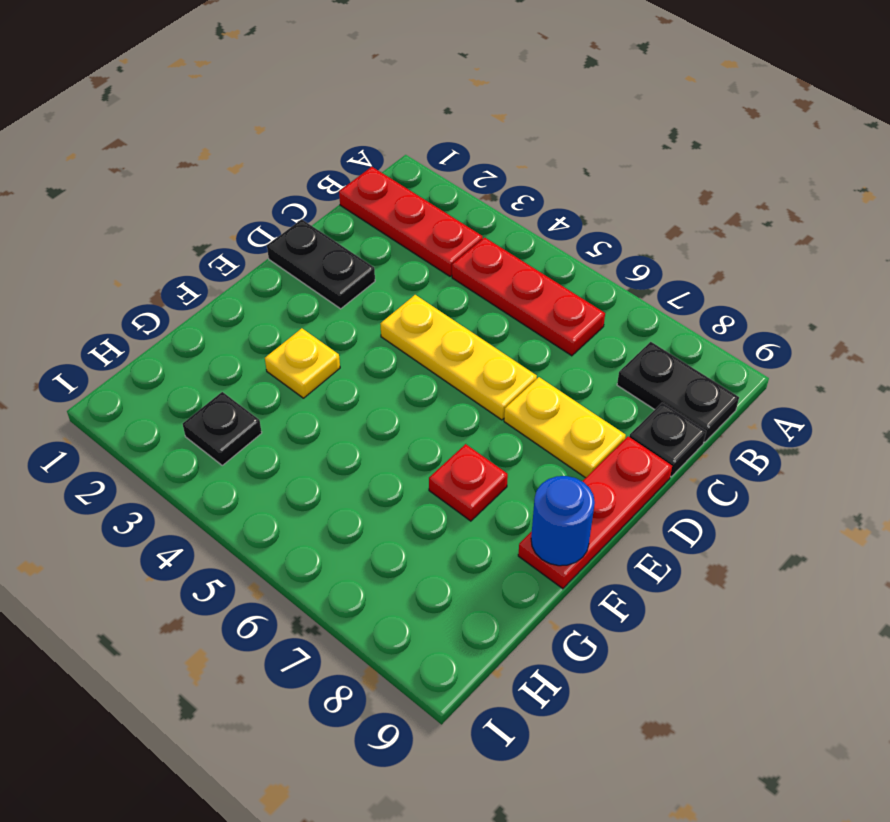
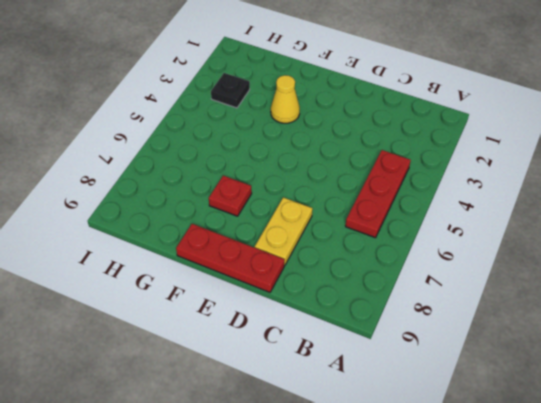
yellow cone F3 level 1 -> yellow plate F3 level 1
none -> red plate B1:B3 level 1
none -> black plate B8:B9 level 1
none -> black plate C9 level 1

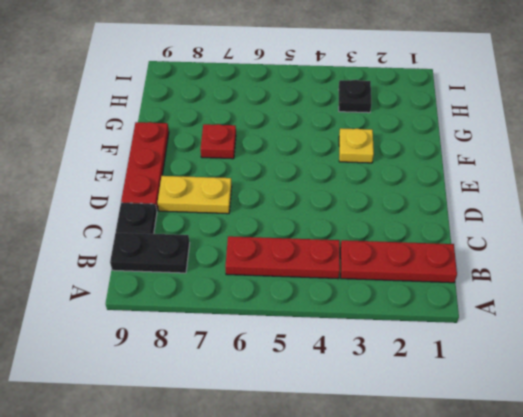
none -> black plate D1:D2 level 1
none -> yellow plate D4:D6 level 1
none -> blue round brick F9 level 2

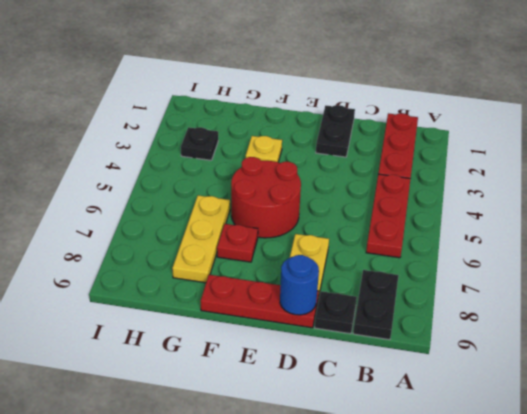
blue round brick D9 level 2 -> blue round brick F9 level 2
red round brick E5:F6 level 1 -> none
yellow plate G6:G8 level 1 -> yellow plate D4:D6 level 1

